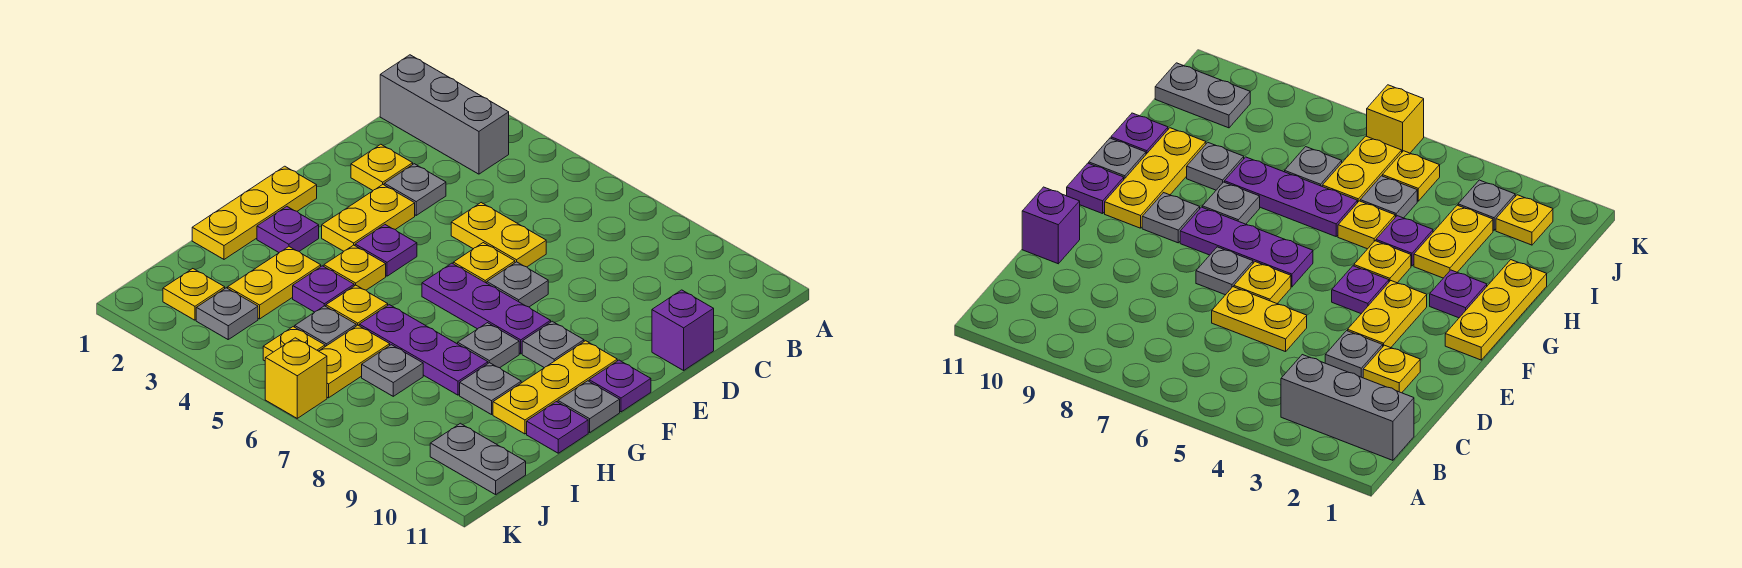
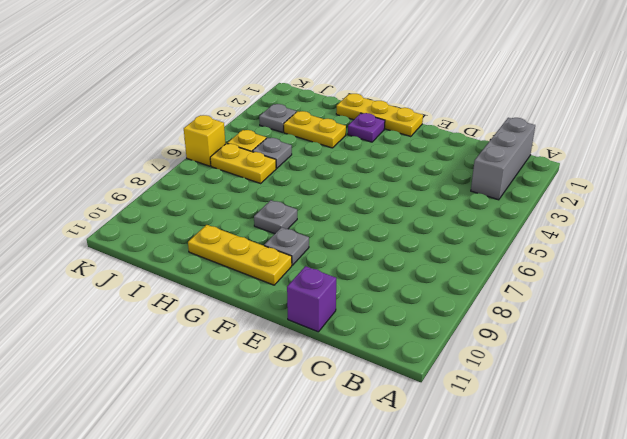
none -> yellow plate D2 level 1
none -> grey plate D3 level 1
none -> yellow plate D5:D6 level 1
none -> yellow plate E3:F3 level 1

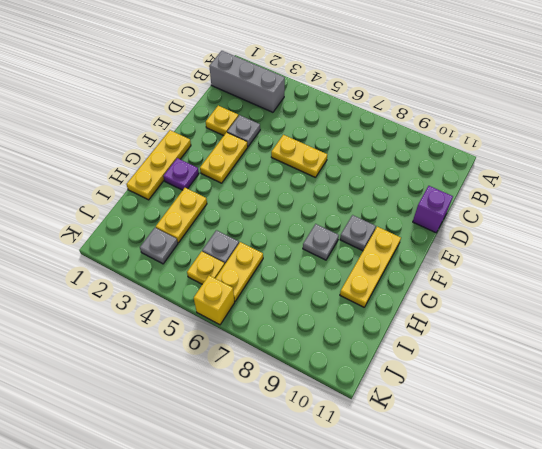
none -> yellow plate E6 level 1
none -> grey plate E7 level 1
none -> purple plate F4 level 1
none -> purple plate F6:F8 level 1

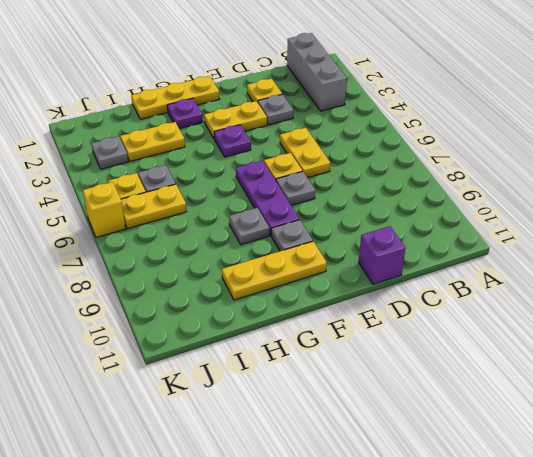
none -> purple plate F11 level 1
none -> yellow plate G4 level 1
none -> grey plate G11 level 1
none -> purple plate H4 level 1

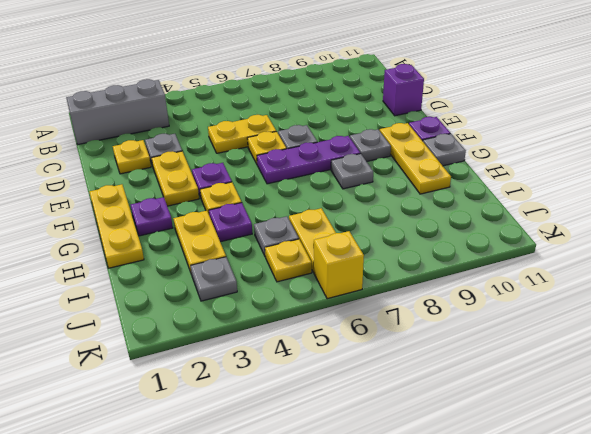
none -> yellow plate H5 level 1
none -> purple plate H6:H8 level 1
none -> grey plate H9 level 1
none -> purple plate H11 level 1

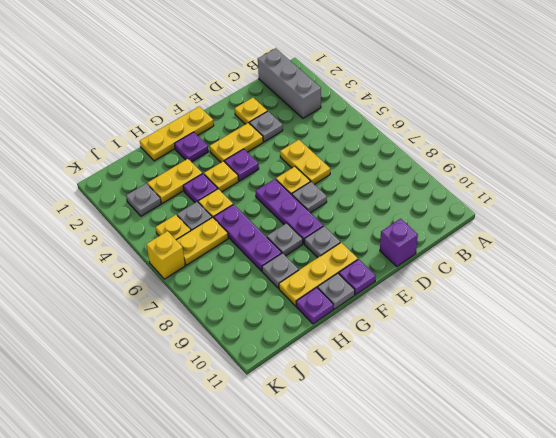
none -> grey plate I7 level 1
none -> yellow plate J2 level 1
none -> grey plate J10:J11 level 1

